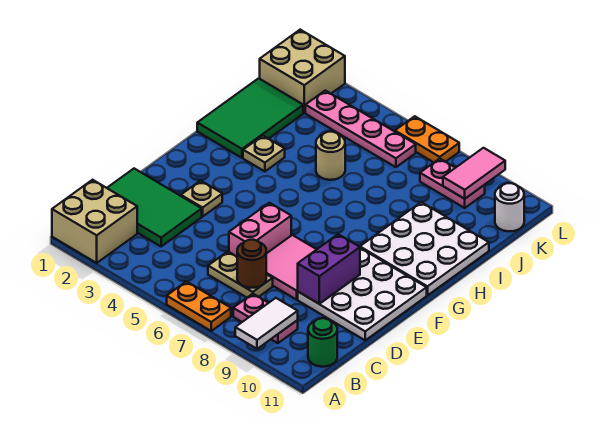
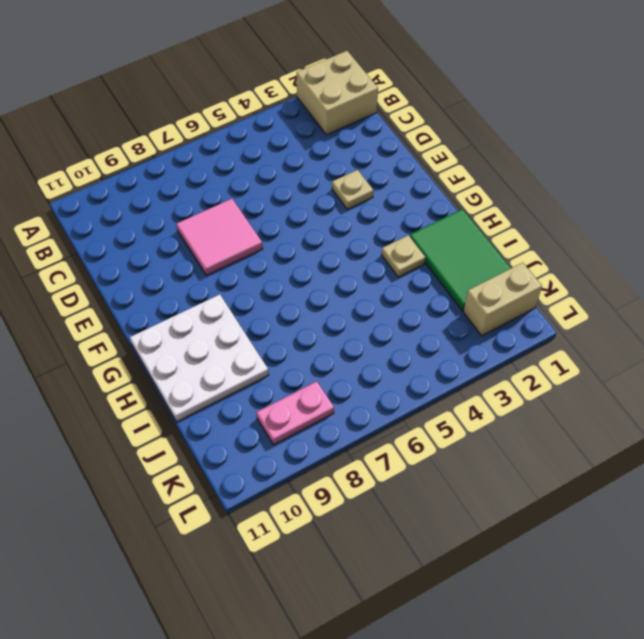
tan brick K1:K2 level 1 -> tan brick K1:L2 level 1
none -> orange plate A6:A7 level 1
none -> pink plate B8:B9 level 1
none -> green round brick B11 level 1

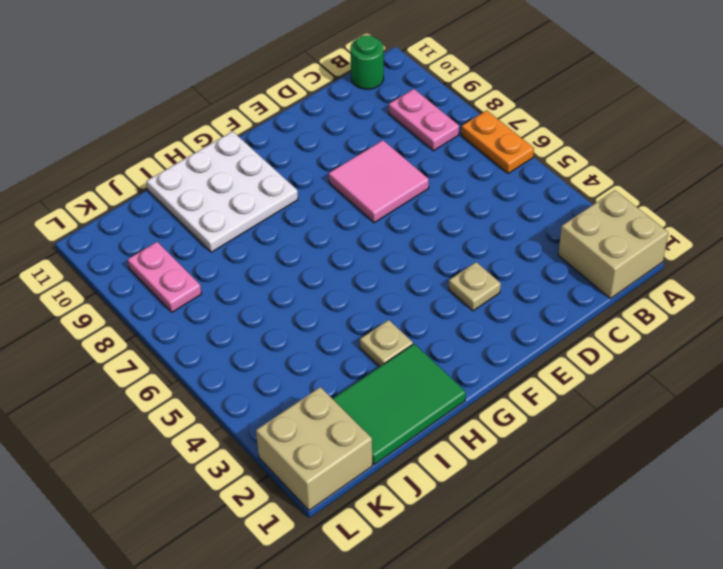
none -> green tile C1:D3 level 1
none -> tan plate C6:C7 level 1
none -> pink brick D6:E6 level 1

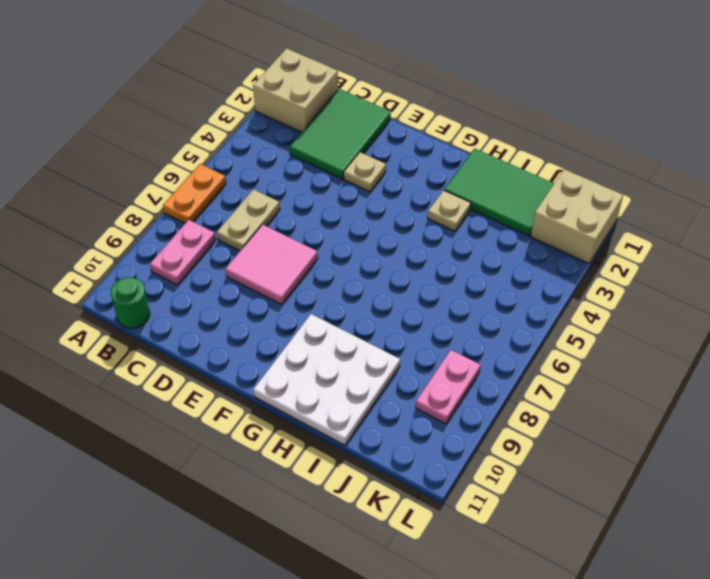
none -> pink brick D6:E6 level 1
none -> white plate D9:F11 level 1
none -> tan round brick I5 level 1

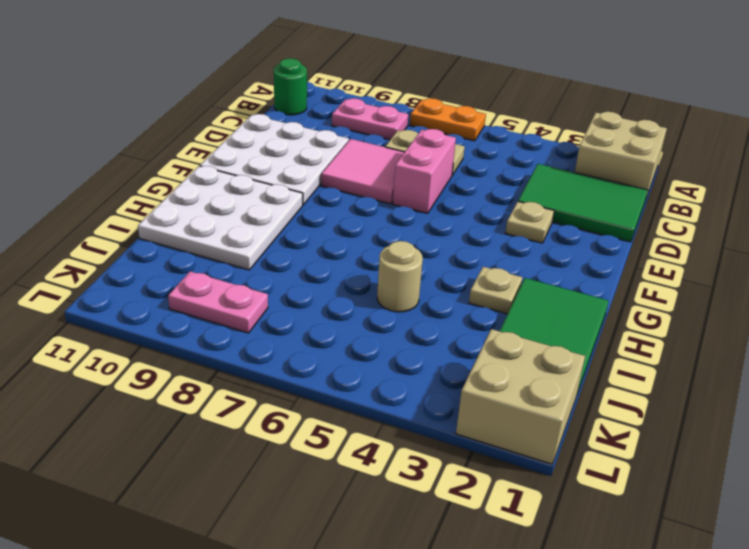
none -> pink plate K3:K6 level 1
none -> white round brick K11 level 1
none -> orange plate L6:L7 level 1

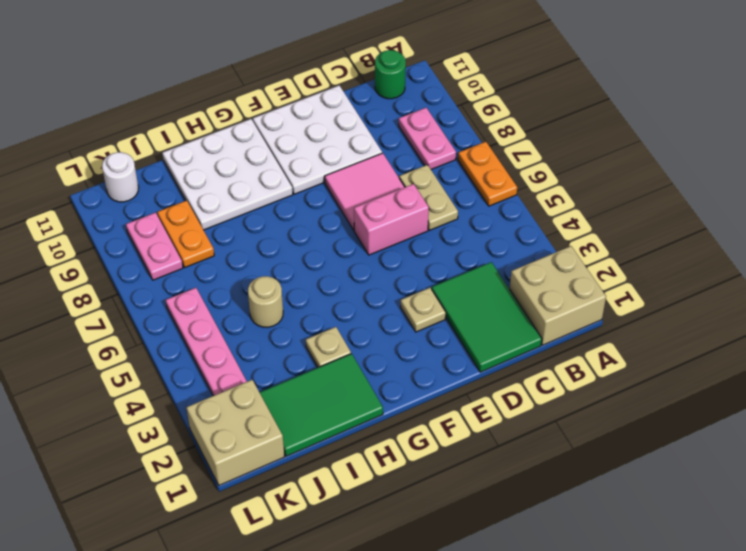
orange plate J8:J9 level 1 -> orange plate L6:L7 level 1
none -> white tile A9:B9 level 2
none -> brown round brick C7 level 2
none -> purple brick D9:E9 level 2

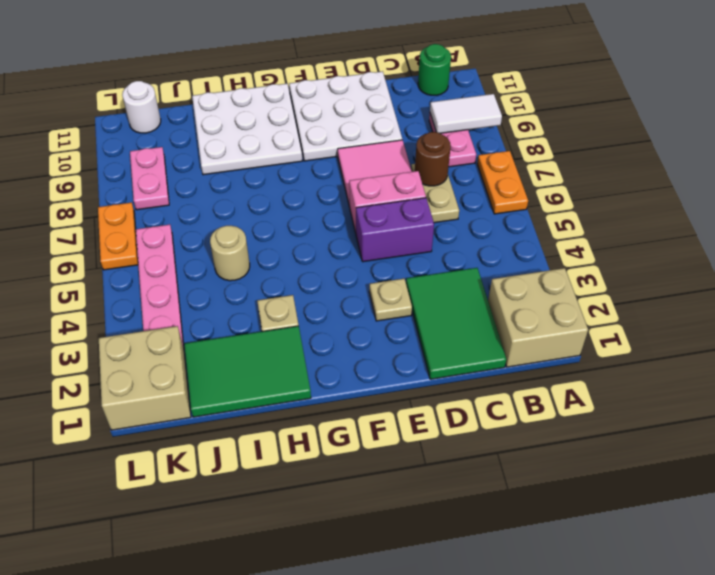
purple brick D5:E5 level 1 -> purple brick D9:E9 level 2
none -> pink tile K9:L9 level 2

